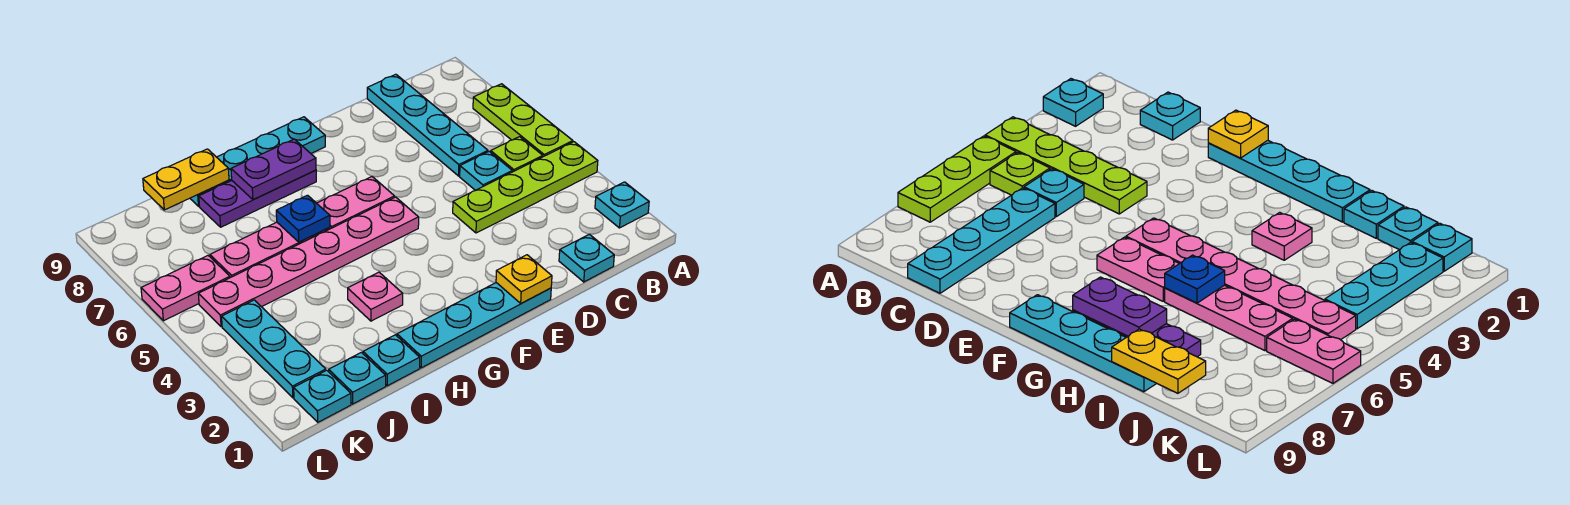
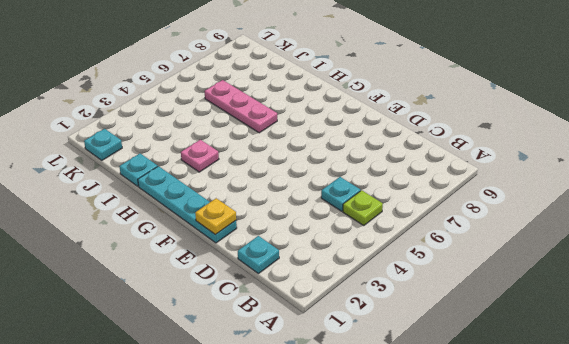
none -> cyan plate A2 level 1
none -> lime plate A4:D4 level 1
none -> lime plate A5:A7 level 1

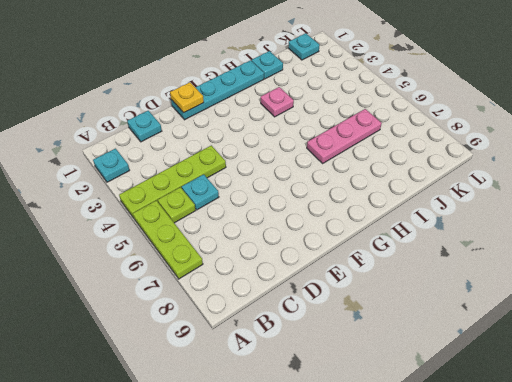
none -> cyan plate C6:C9 level 1
none -> pink plate F5:K5 level 1
none -> pink plate F6:G6 level 1

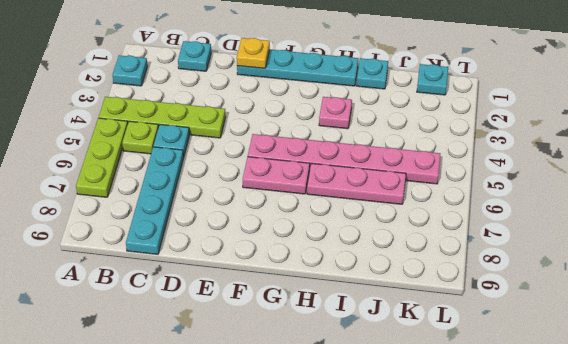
none -> cyan plate F9:I9 level 1
none -> purple plate G8:I8 level 1
none -> cyan plate J1 level 1

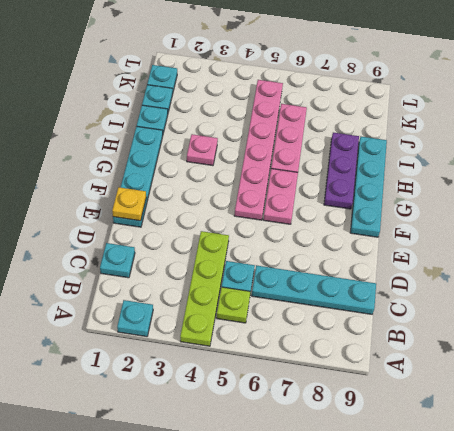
none -> lime plate A5:A7 level 1
none -> cyan plate K2:K4 level 1
none -> pink plate K6:L6 level 1

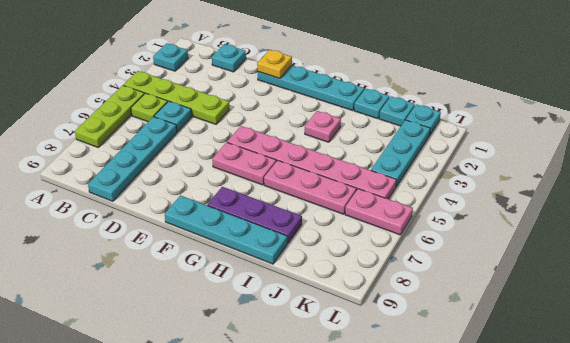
none -> purple plate G8:H8 level 2
none -> blue plate H6 level 2
none -> yellow plate I9:J9 level 2

